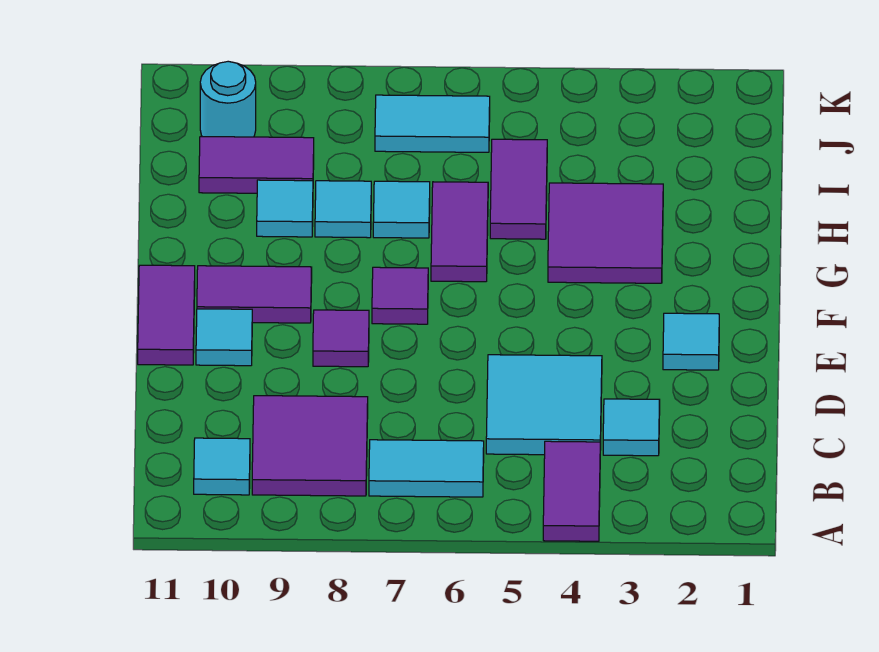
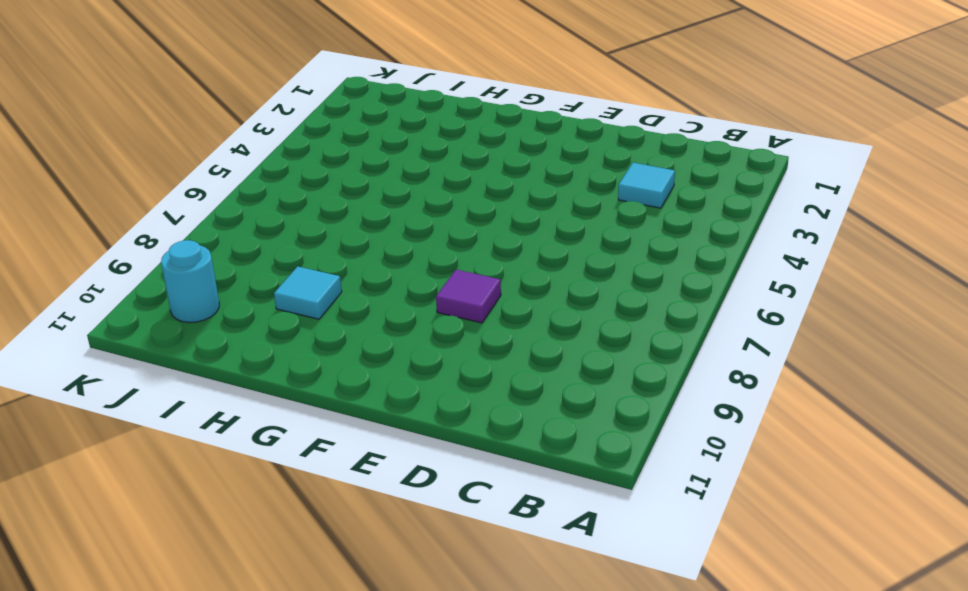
none -> purple tile A4:B4 level 1
none -> cyan tile B6:B7 level 1
none -> purple tile B8:C9 level 1

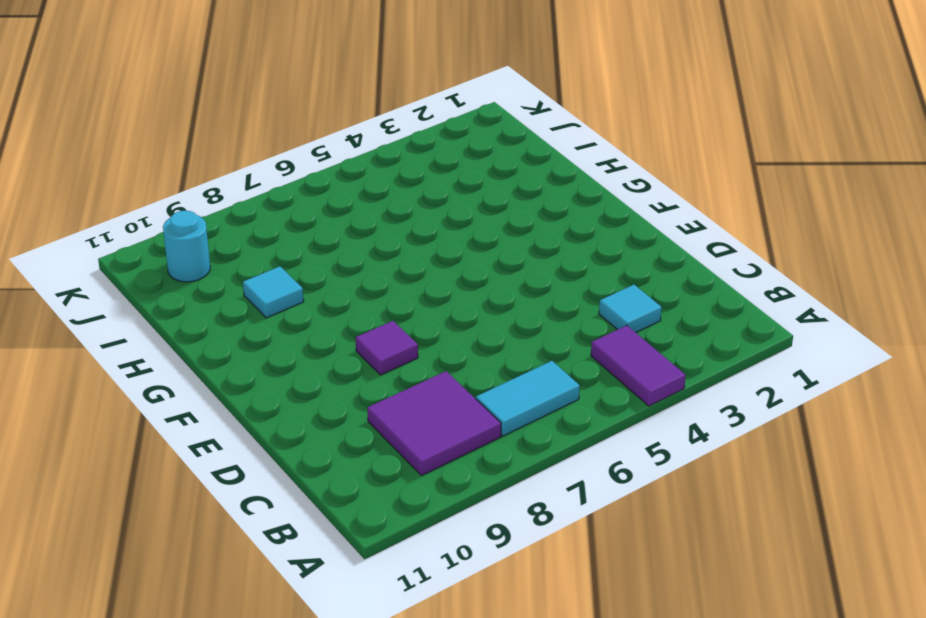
none -> cyan tile B10 level 1
none -> cyan tile C4:D5 level 1
none -> cyan tile E2 level 1

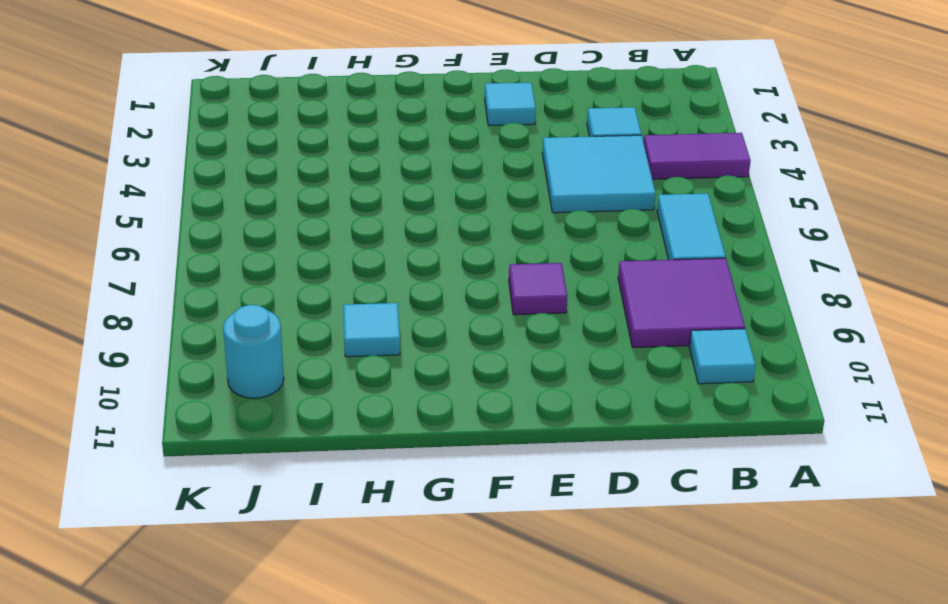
none -> cyan tile E10 level 1
none -> purple tile E11:F11 level 1
none -> purple tile F7 level 1

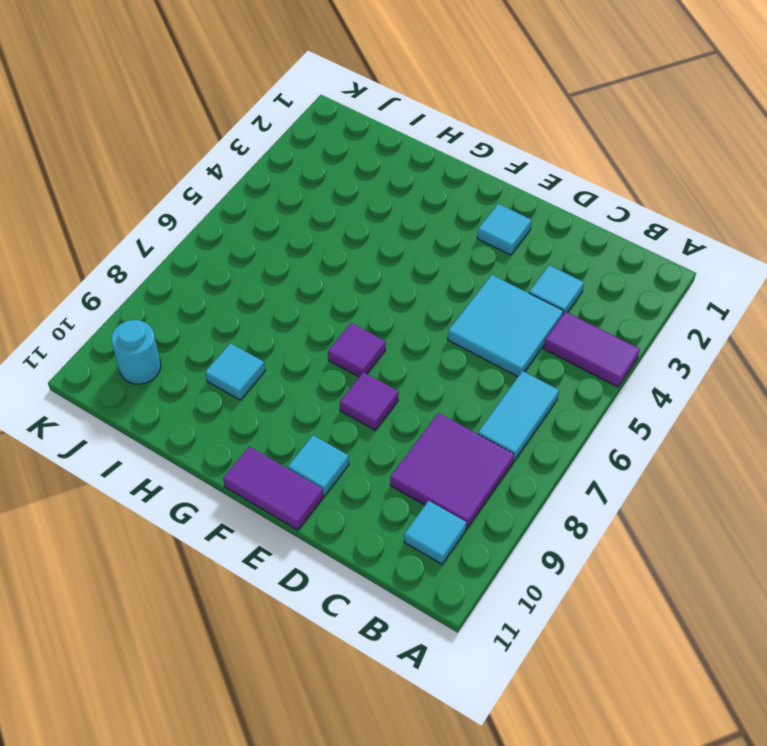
none -> purple tile F9:F10 level 1
none -> purple tile G3:H4 level 1
none -> purple tile G6:H6 level 1

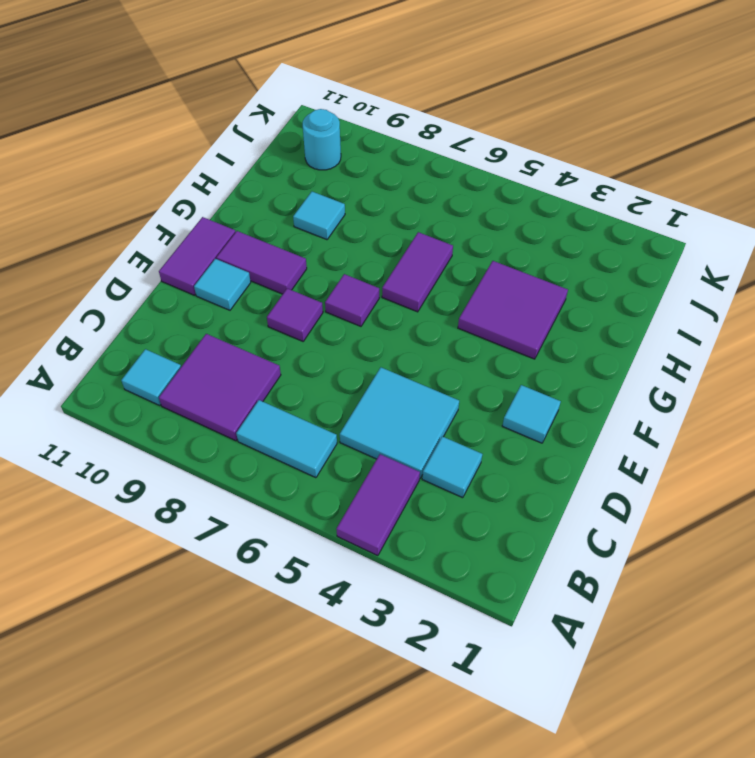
none -> purple tile H5:I5 level 1
none -> cyan tile H7 level 1
none -> cyan tile H8 level 1

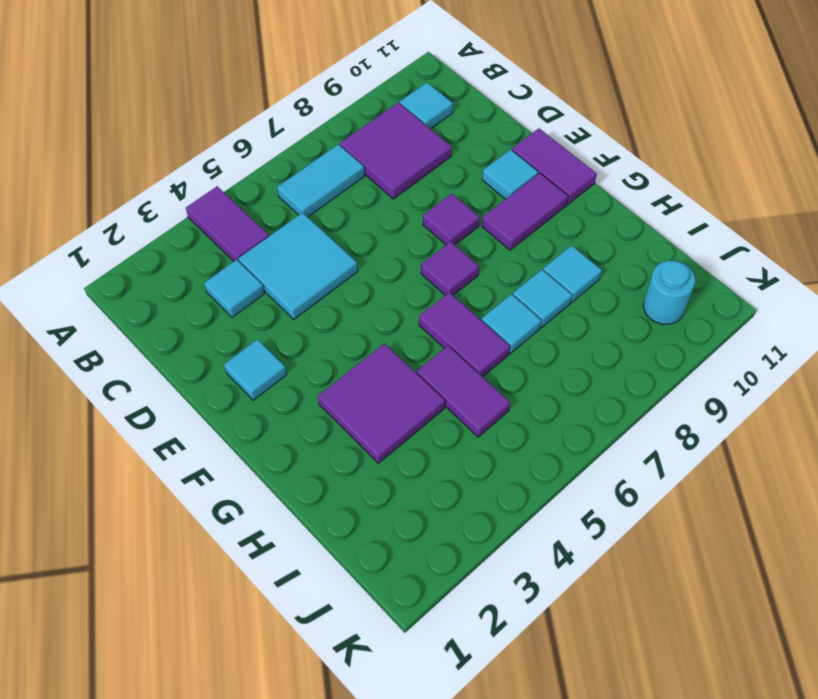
none -> purple tile I9:I10 level 1
none -> cyan tile J6:J7 level 1

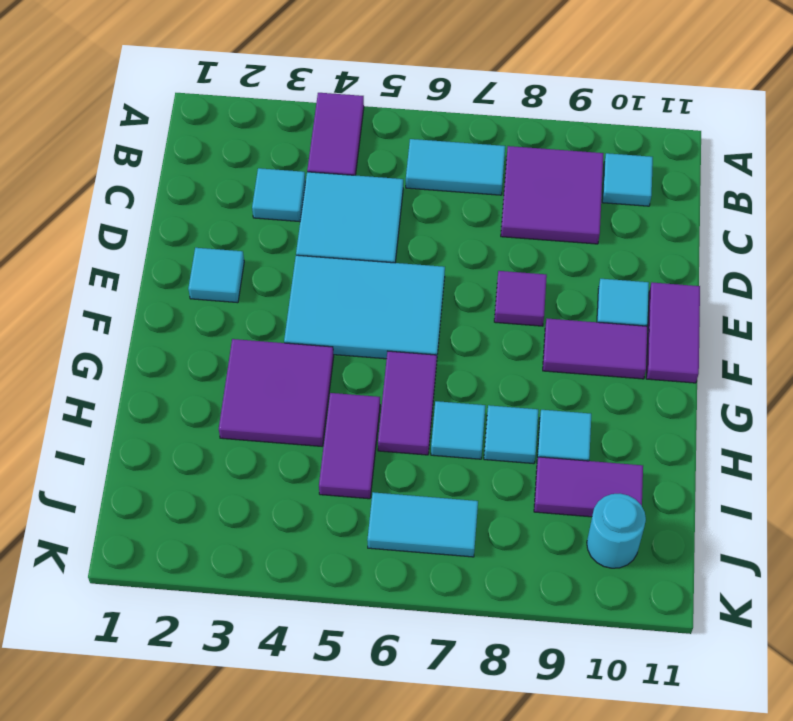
cyan tile E4:F6 level 1 -> none
none -> purple tile F7 level 1

